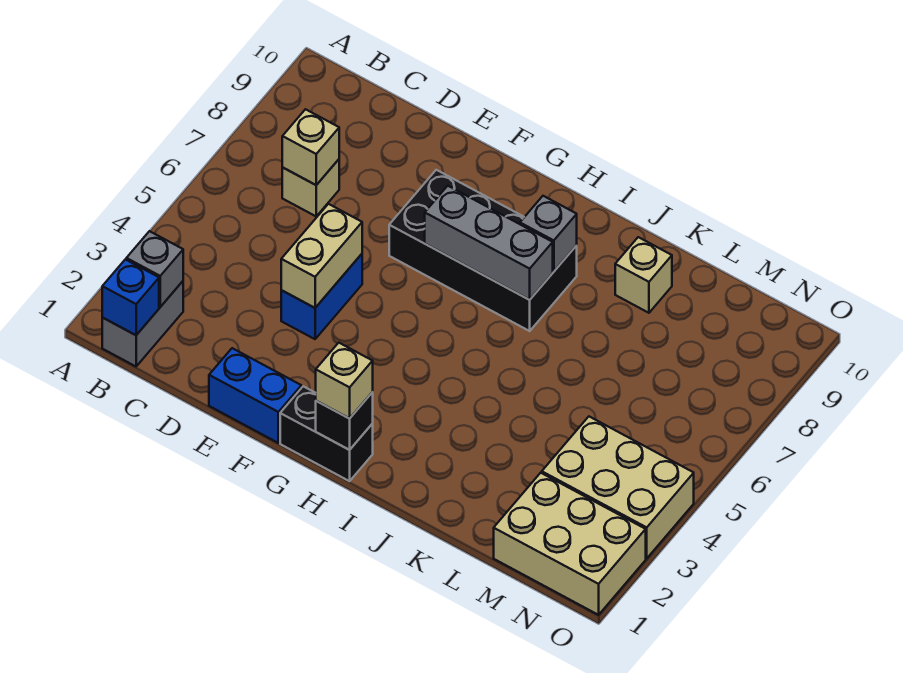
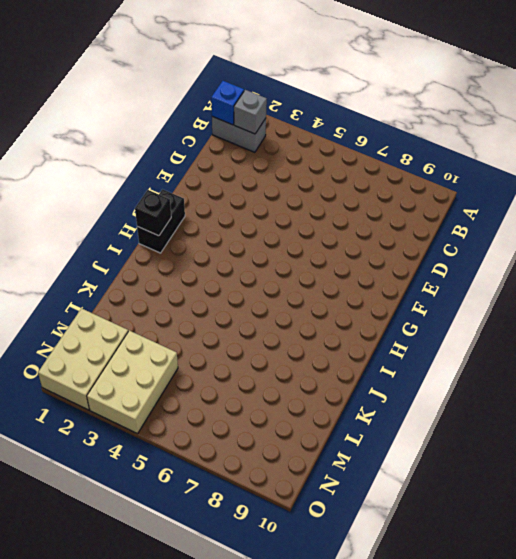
none -> tan brick C7 level 1
none -> blue brick E1:F1 level 1
none -> blue brick E4:E5 level 1

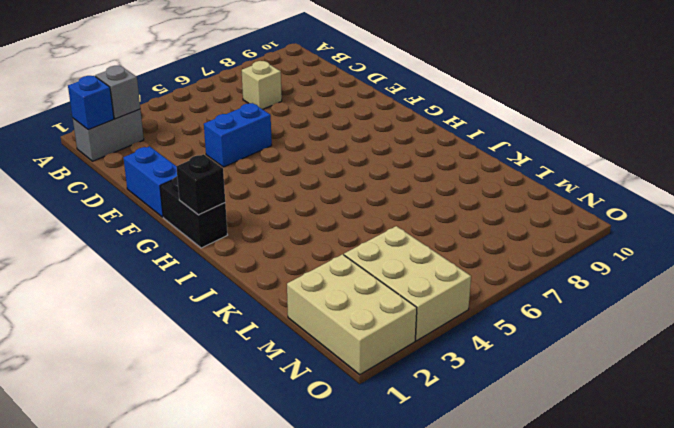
none -> black brick F7:I8 level 1
none -> tan brick K9 level 1
none -> tan brick C7 level 2

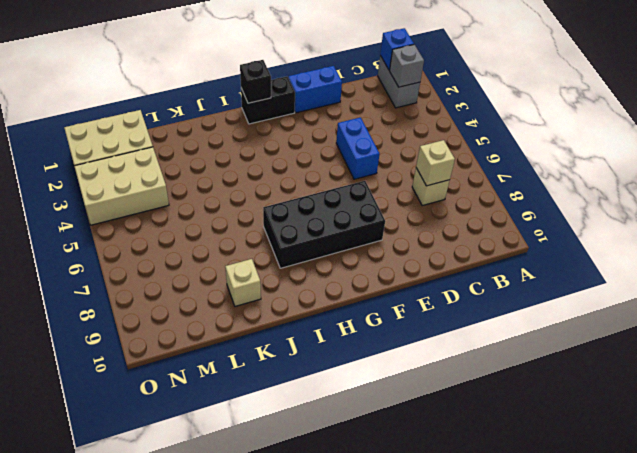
none -> tan brick E4:E5 level 2
none -> grey brick G7:I7 level 2
none -> grey brick I8 level 2

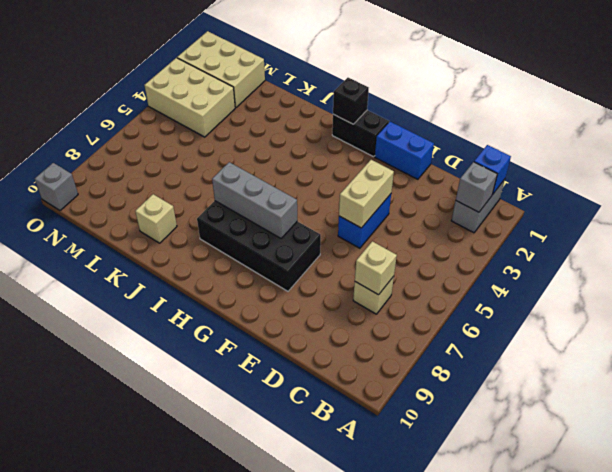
grey brick O10 level 1 -> grey brick I8 level 2
none -> tan brick H1 level 3

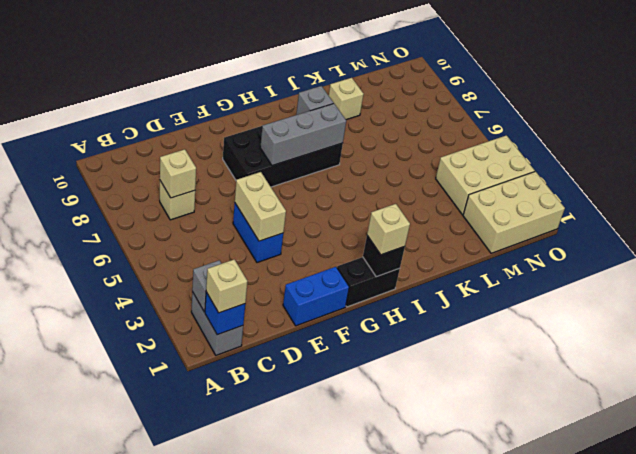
tan brick B1 level 3 -> none

